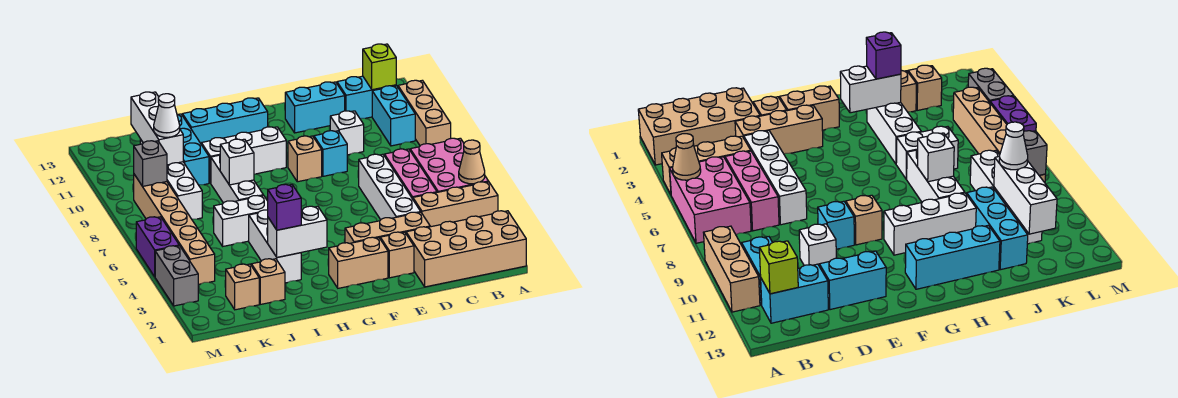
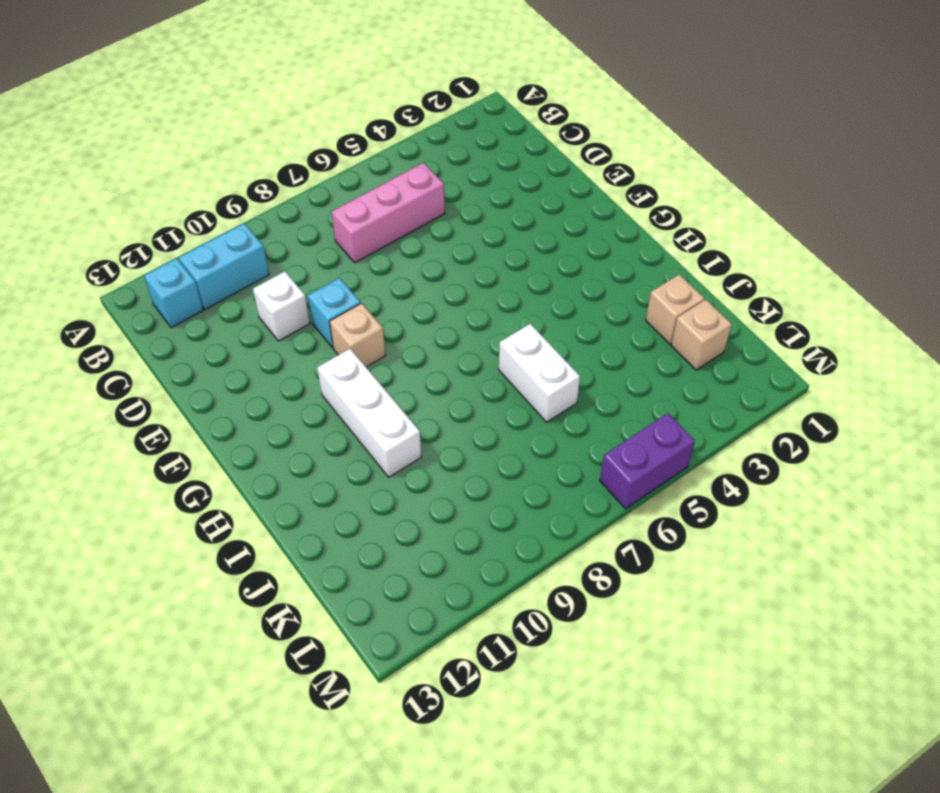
cyan brick B12 level 1 -> cyan brick B12:C12 level 1
none -> tan brick A1:D2 level 1
none -> tan brick A4:C4 level 1
none -> pink brick A5:B7 level 1
none -> tan brick A9:A11 level 1

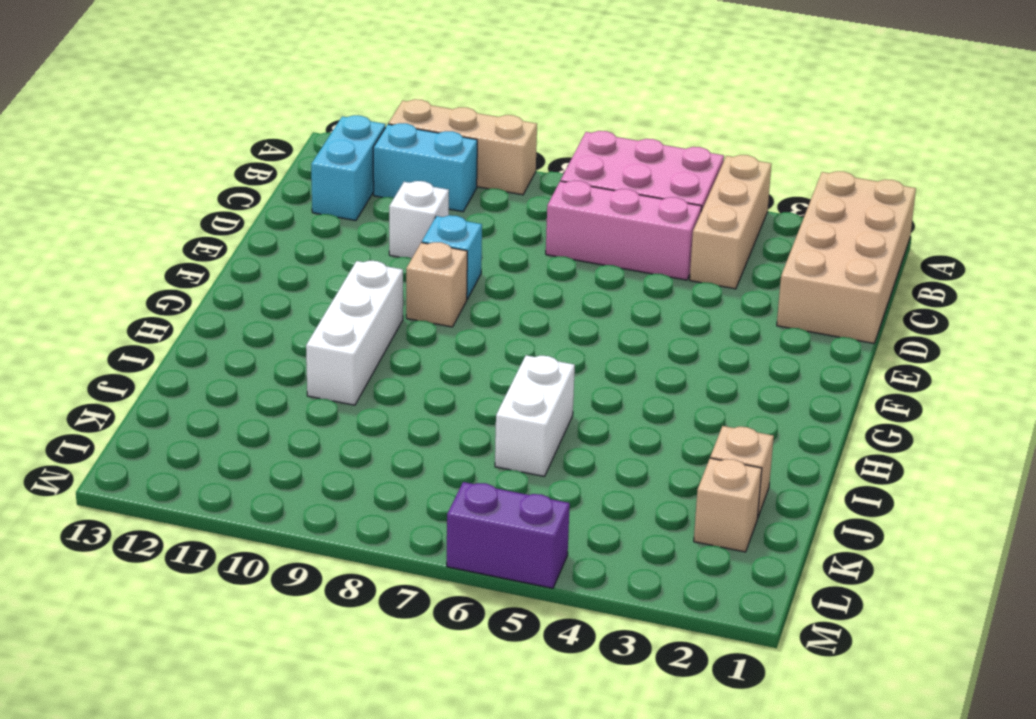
none -> tan brick D3:F3 level 1
none -> white brick D4:D7 level 1
none -> cyan brick D12:E12 level 1
none -> tan brick E2 level 1

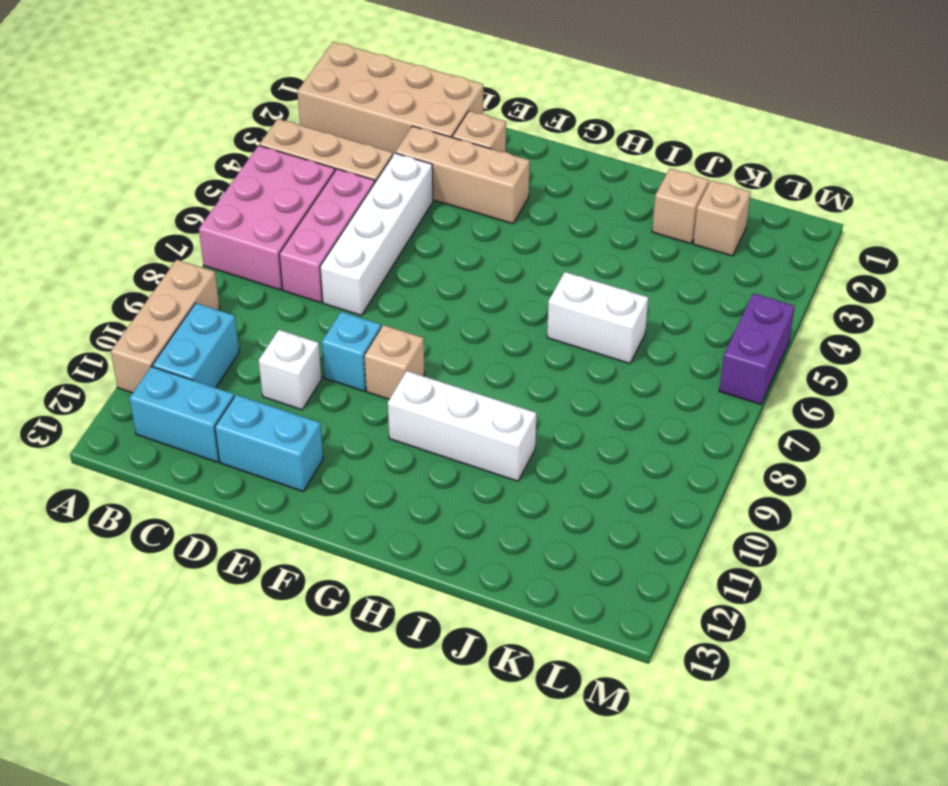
none -> tan brick F2:G2 level 1
none -> cyan brick G12:I12 level 1
none -> white brick I3:I5 level 1
none -> white brick I7:I9 level 1

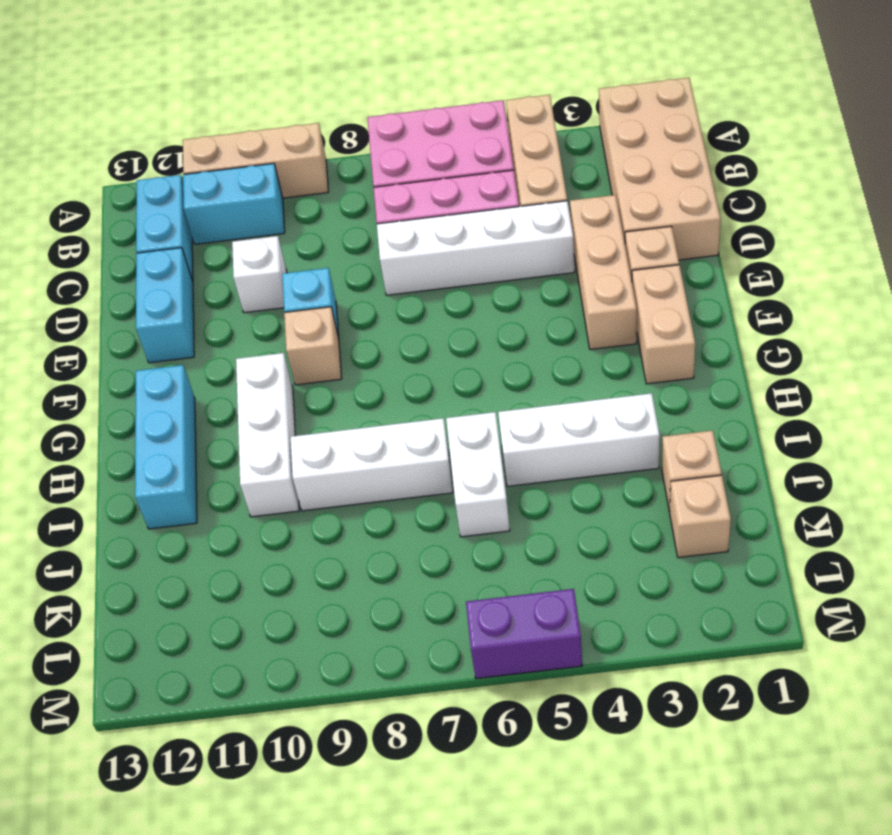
none -> cyan brick J10:J12 level 1
none -> white brick K8:K11 level 1
none -> tan brick L4:L9 level 1
none -> grey brick M3:M4 level 1

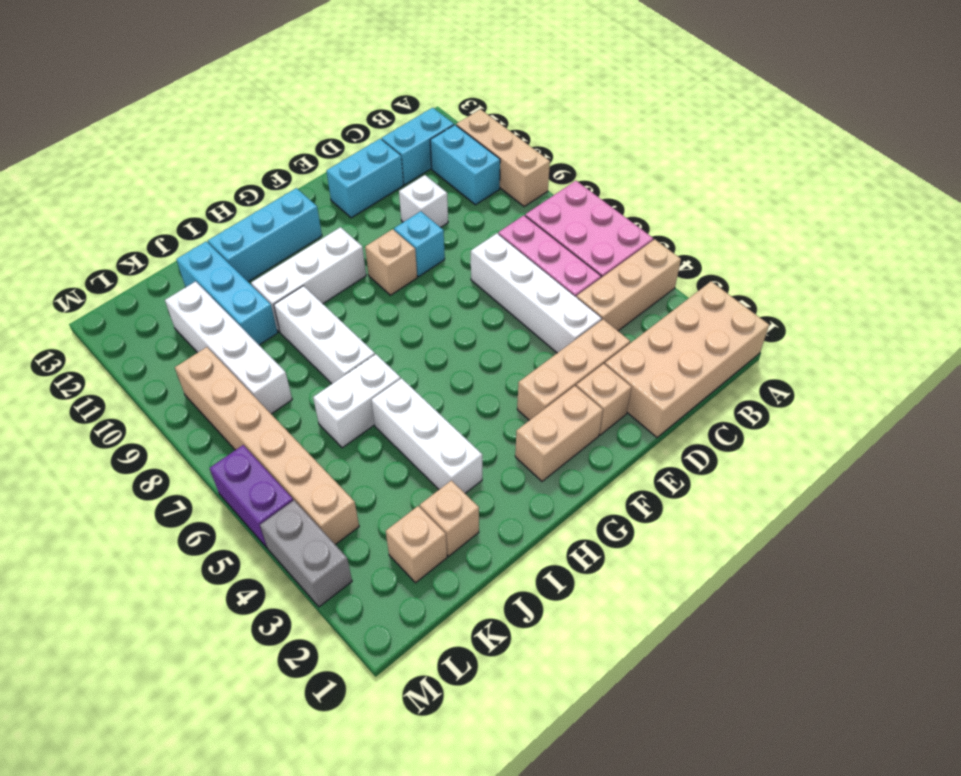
none -> tan cone A5 level 2
none -> lime brick B12 level 2
none -> white brick H3:I3 level 2
none -> white brick I8 level 2

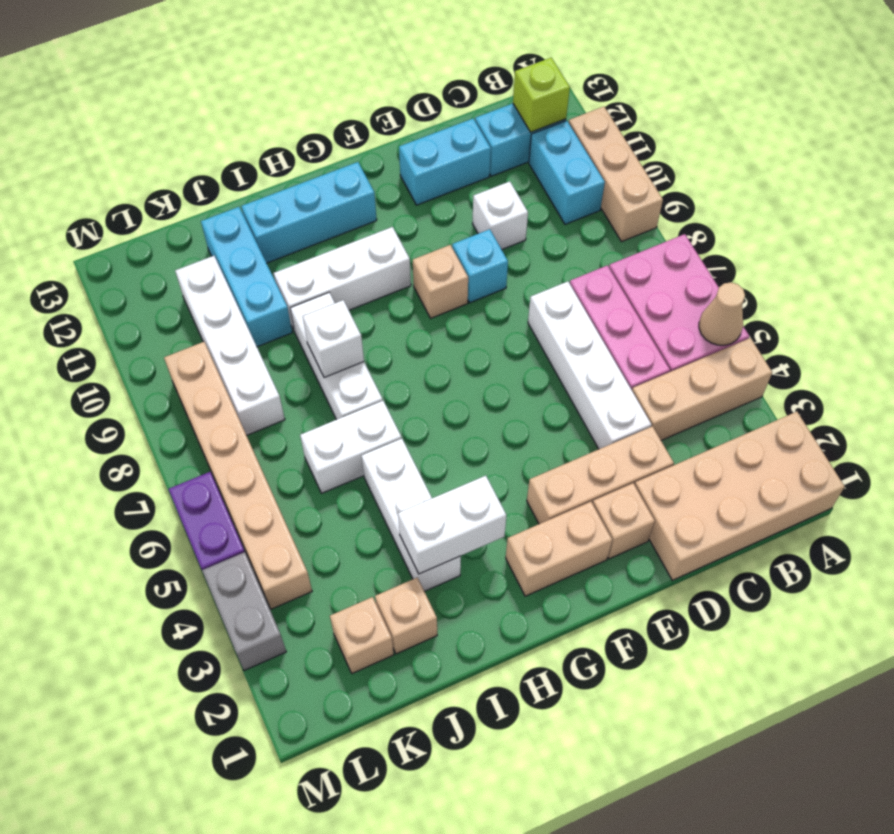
none -> white brick K10:K12 level 2
none -> grey brick L9 level 2
none -> purple brick I3 level 3
none -> white cone K10 level 3

